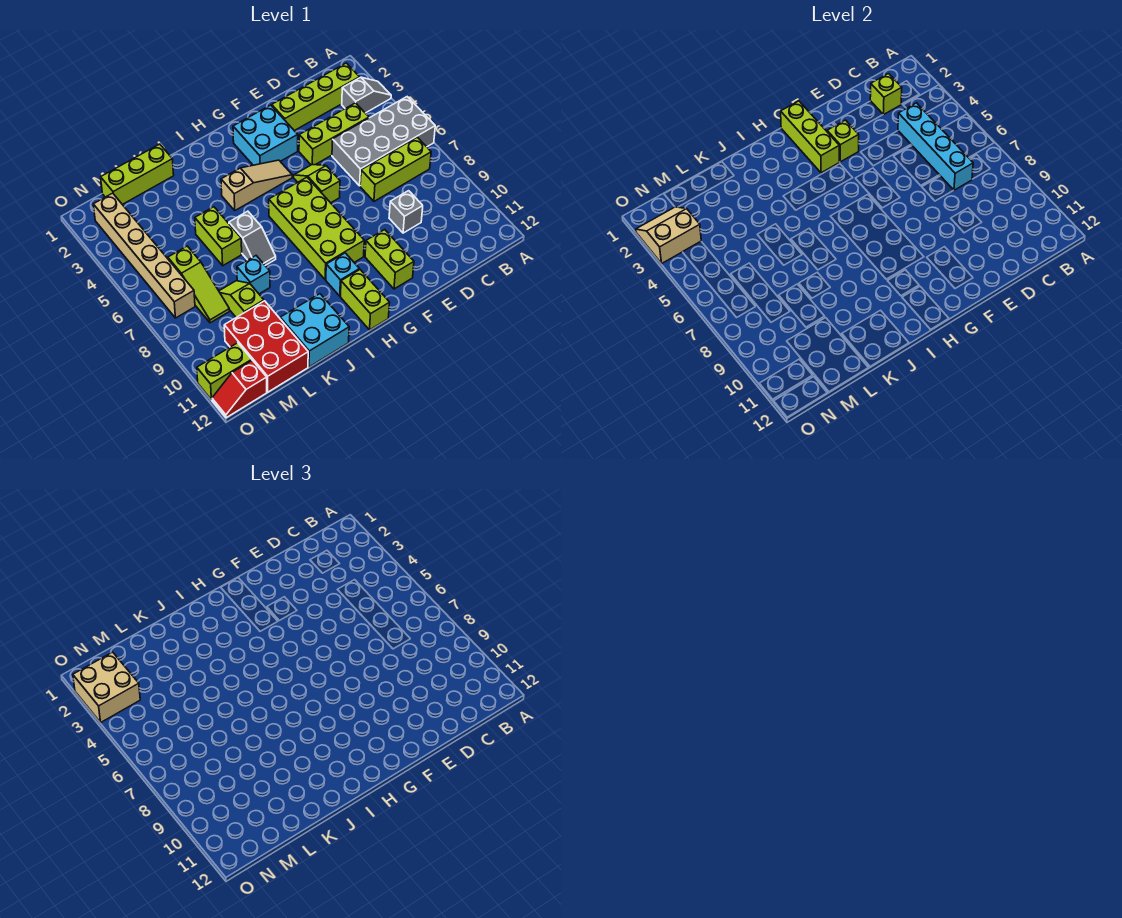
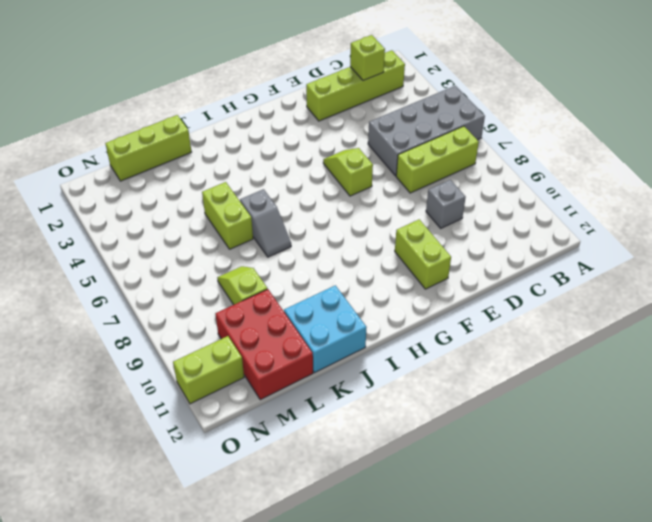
none -> grey slope A3:B3 level 1 top B
none -> lime brick C4:E4 level 1
none -> cyan brick F2:G3 level 1
none -> tan slope G4:I4 level 1 top I

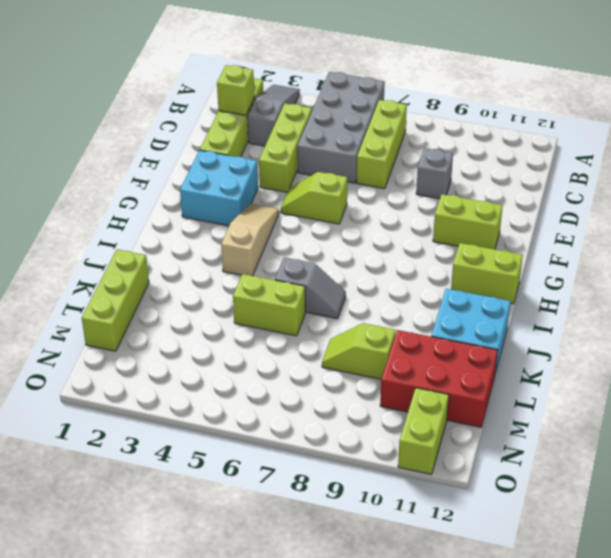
grey slope A3:C3 level 1 top C -> grey slope A3:B3 level 1 top B
none -> lime brick G6:H9 level 1
none -> cyan brick H10 level 1
none -> cyan brick K8 level 1
none -> lime slope M6:M8 level 1 top 6

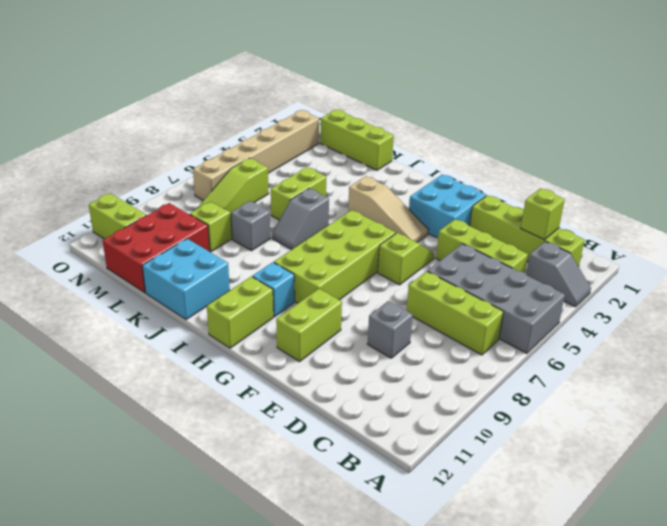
grey brick K8 level 1 -> cyan brick K8 level 1
none -> red slope N12:O12 level 1 top N
none -> cyan brick C4:C7 level 2
none -> lime brick F3 level 2
none -> lime brick G1:G3 level 2

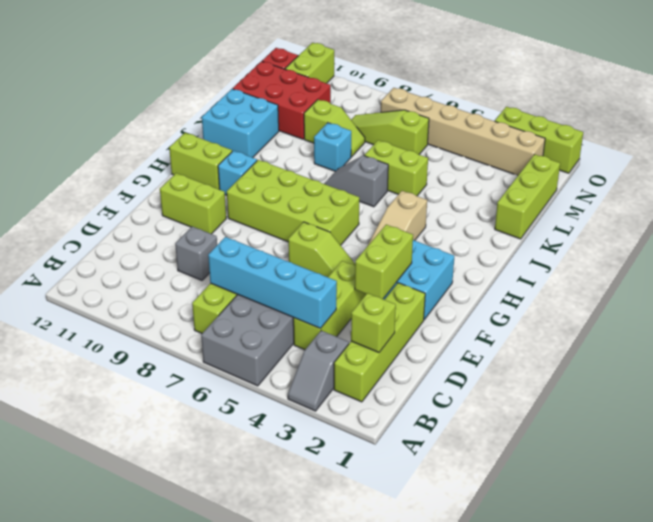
lime brick E3:F3 level 2 -> lime brick F3 level 2
lime brick O1:O3 level 1 -> lime brick G1:G3 level 2
none -> tan slope N2:O3 level 2 top 3
none -> tan brick N2:O3 level 3

